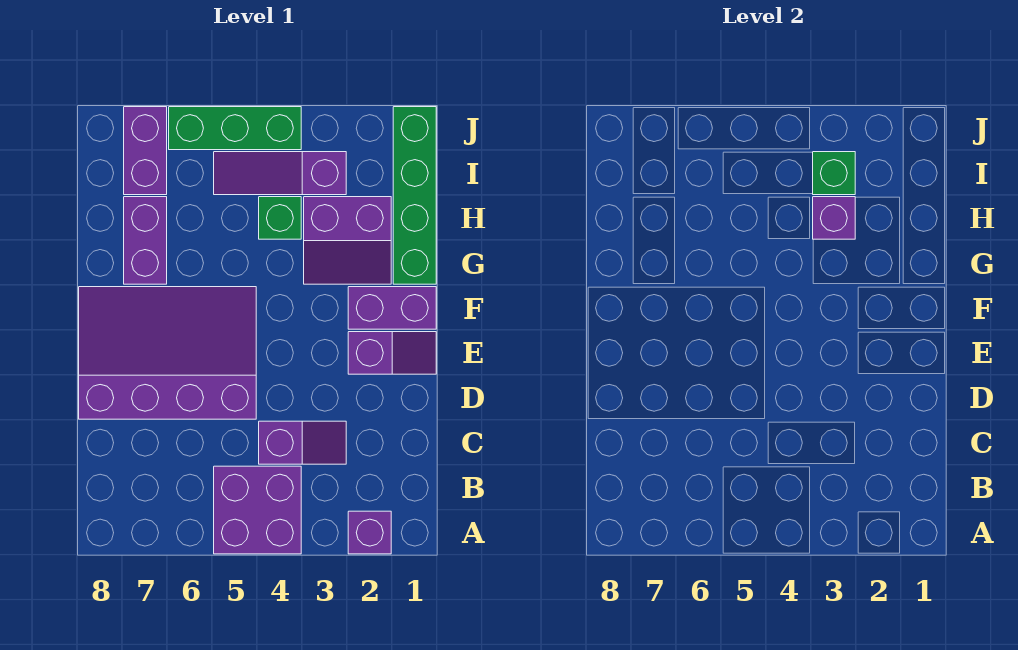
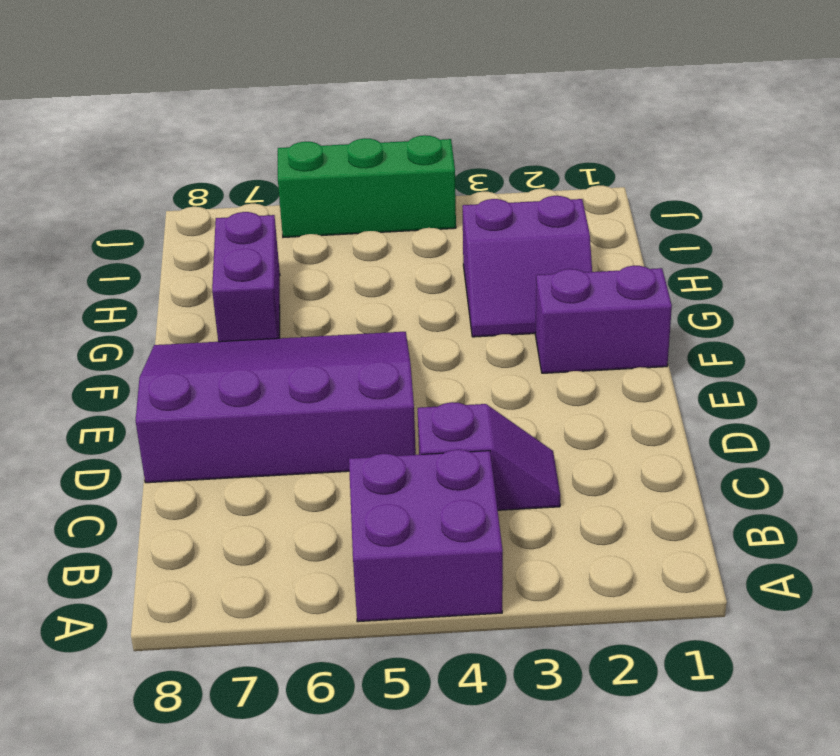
none -> purple brick A2 level 1
none -> purple slope E1:E2 level 1 top 2
none -> green brick G1:J1 level 1

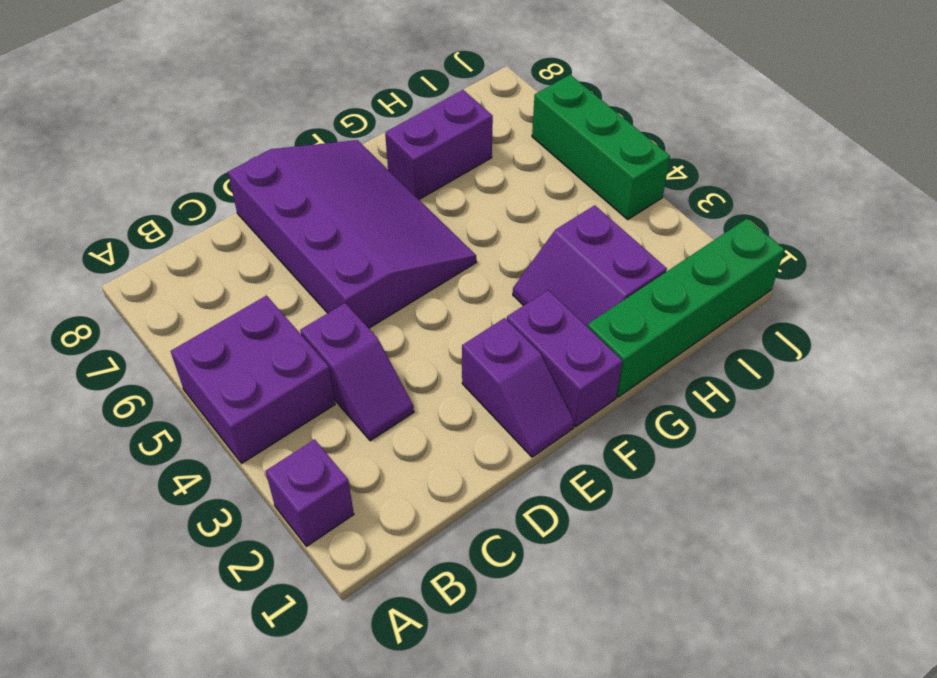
none -> green brick H4 level 1
none -> purple slope I3:I5 level 1 top 3
none -> purple brick I7:J7 level 1

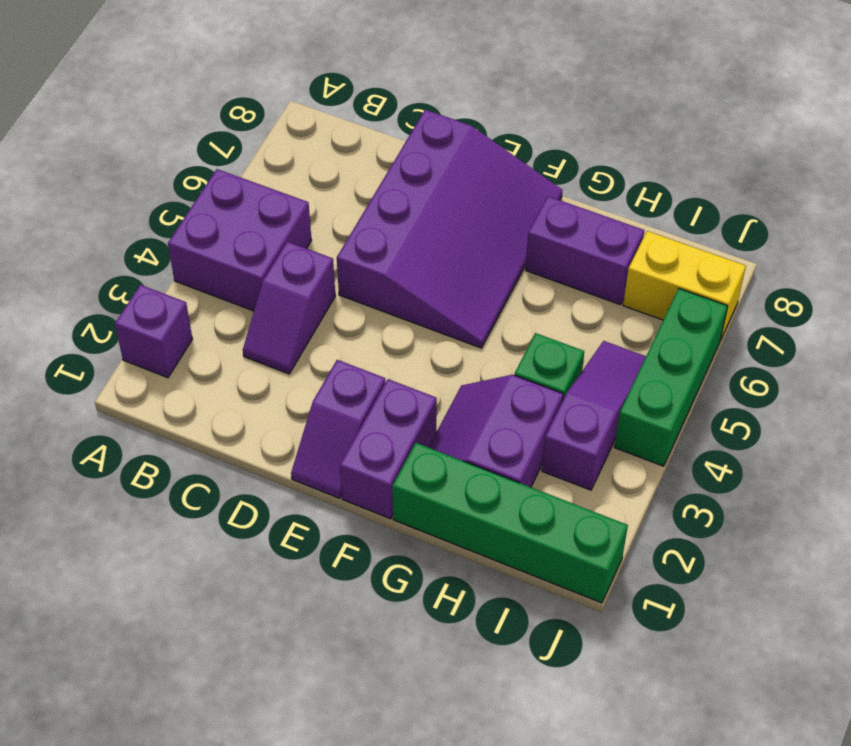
yellow brick I7:J7 level 1 -> purple brick I7:J7 level 1
none -> purple brick H3 level 2
none -> green brick I3 level 2

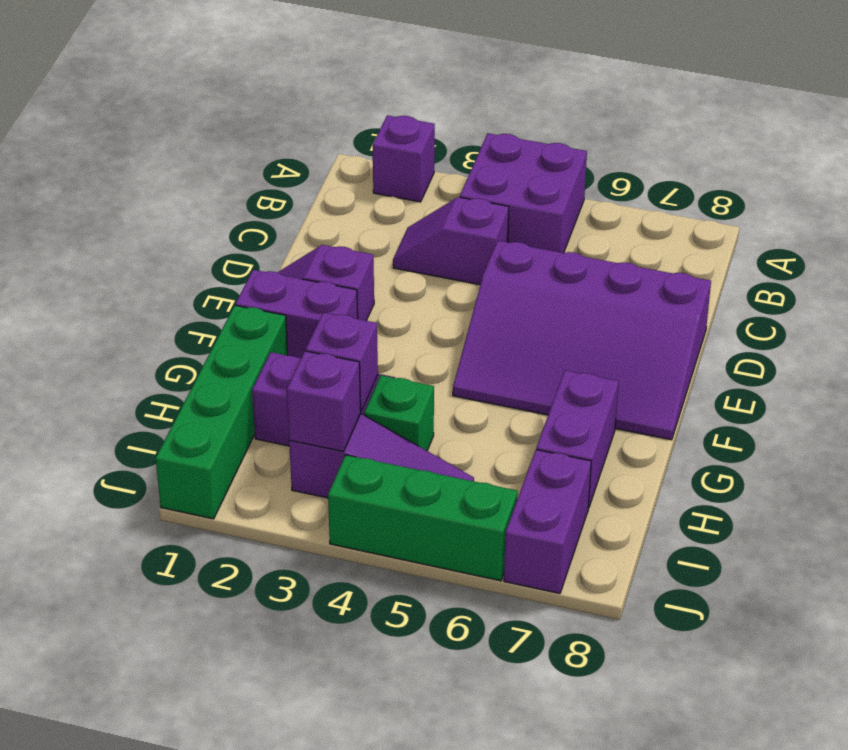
purple brick I3 level 2 -> green brick I3 level 2

